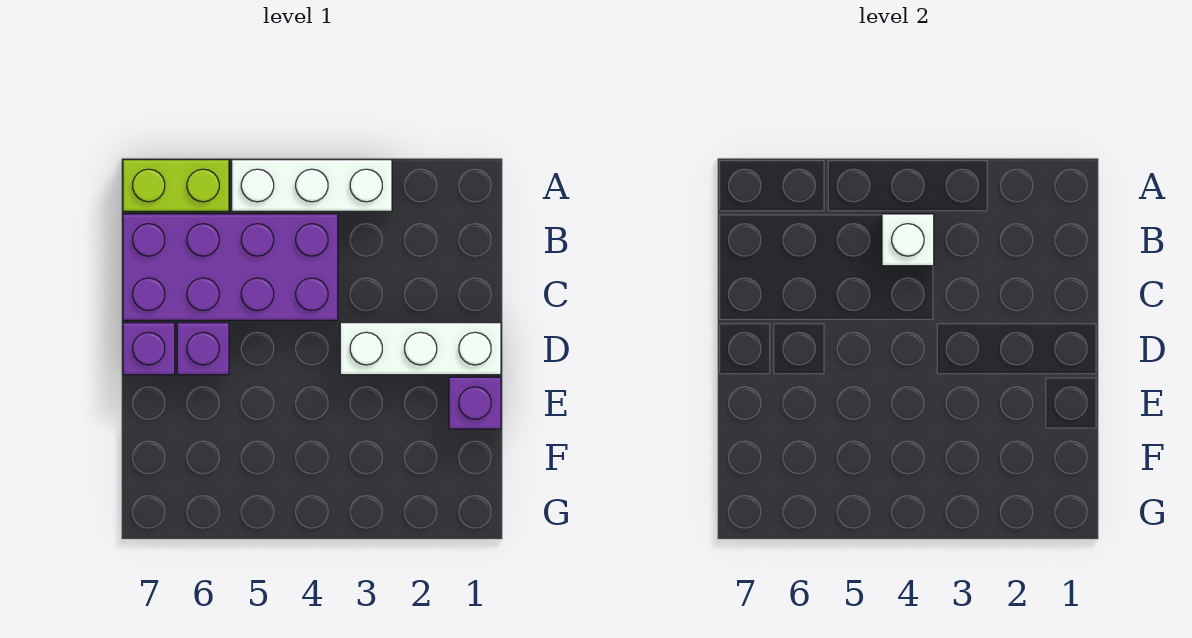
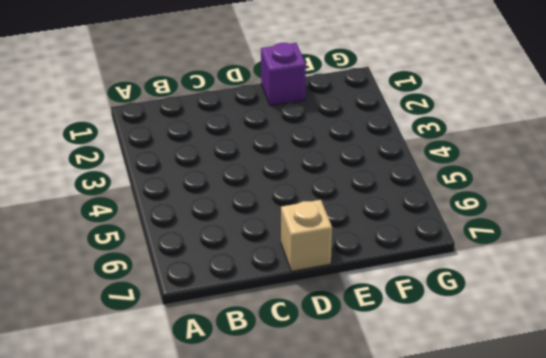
tan brick D7 level 1 -> purple brick D7 level 1
none -> white brick A3:A5 level 1
none -> lime brick A6:A7 level 1

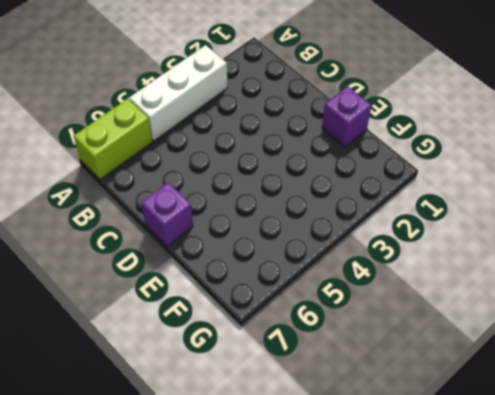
none -> purple brick B4:C7 level 1
none -> white brick D1:D3 level 1

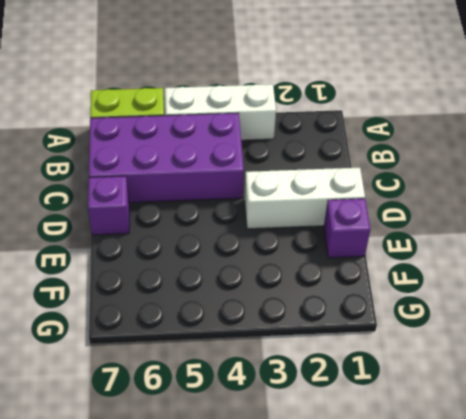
none -> purple brick D6 level 1
none -> white brick B4 level 2

